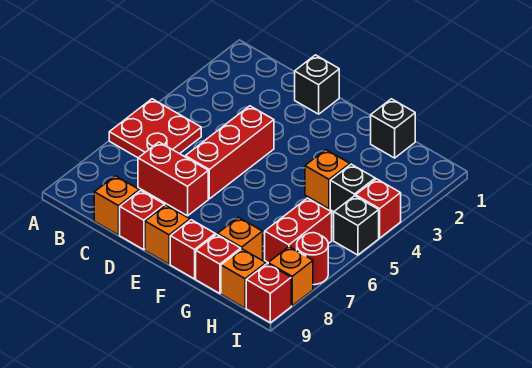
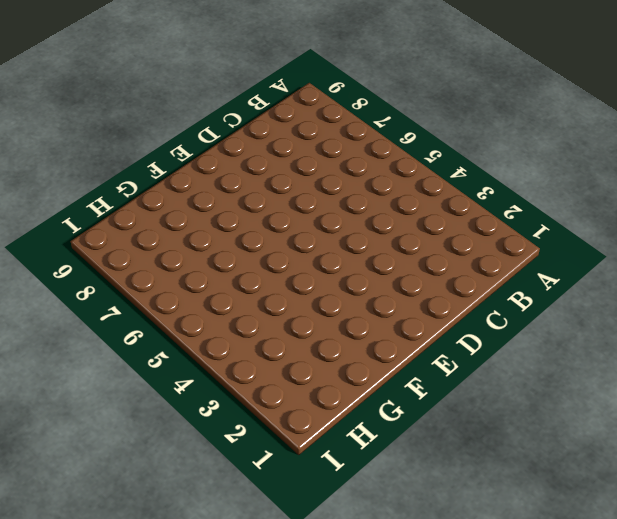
none -> red plate A5:B6 level 1
none -> red brick C7:D7 level 1
none -> orange brick C9 level 1

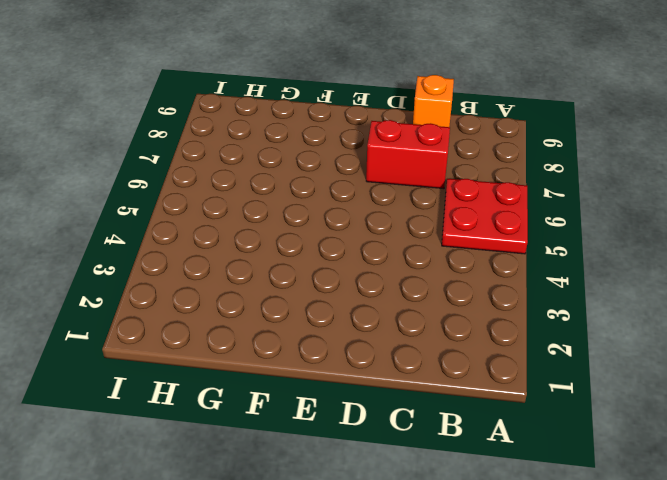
none -> black brick D1 level 1
none -> red brick D4:D6 level 1
none -> red brick D9 level 1

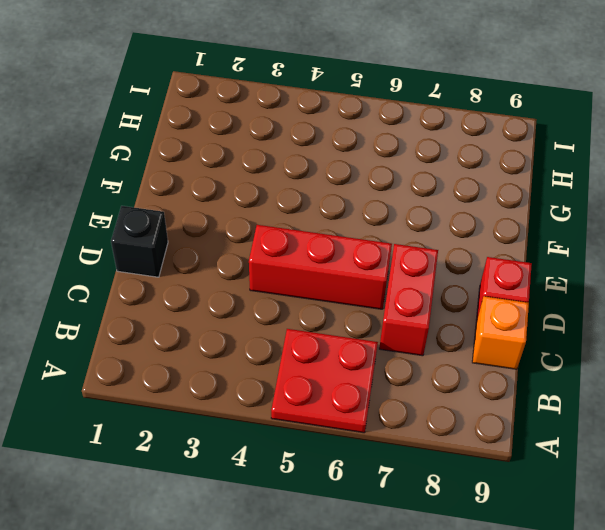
none -> orange brick E9 level 1
none -> red brick F9 level 1
none -> black brick G1 level 1

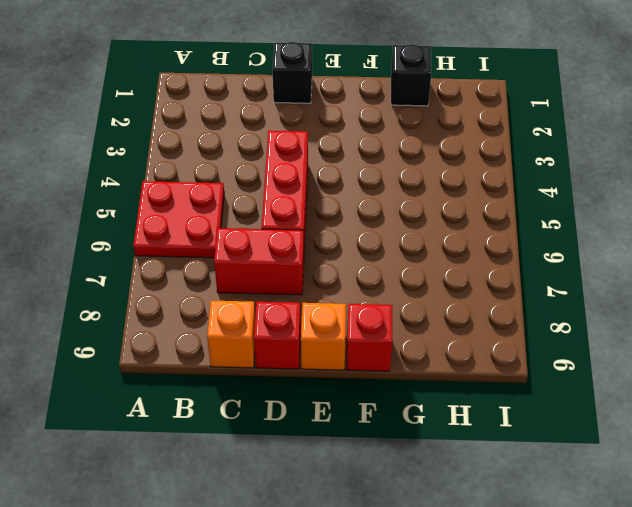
none -> orange brick G4 level 1
none -> orange brick G8 level 1
none -> red brick G9 level 1

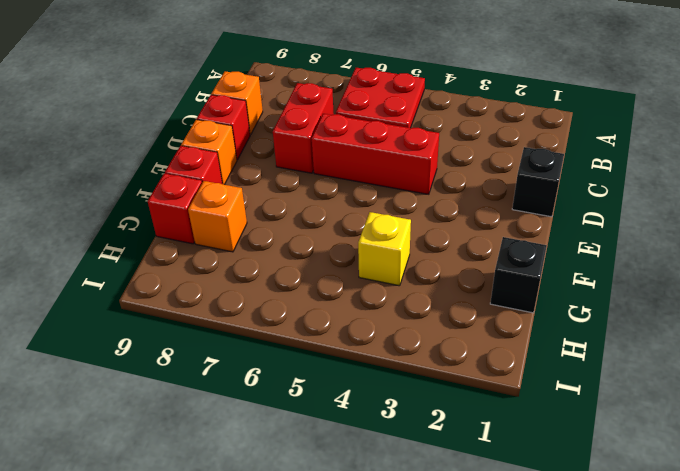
yellow brick G4 level 1 -> orange brick G4 level 1
none -> black brick H4 level 1
none -> red brick H6:H7 level 1
none -> orange brick H9 level 1

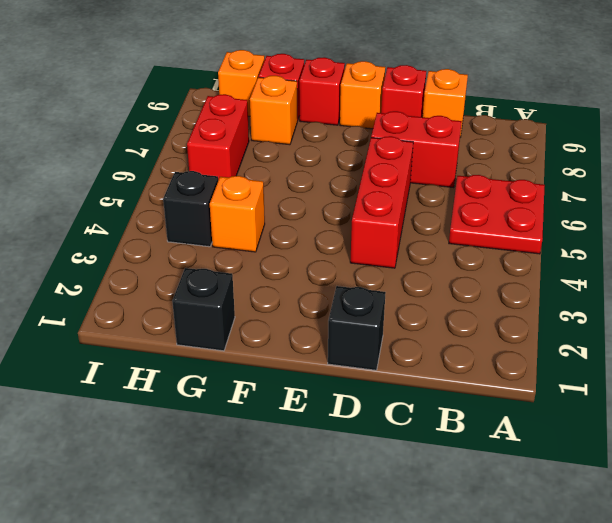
none -> red brick I4 level 1
none -> black brick I5 level 1
none -> red round brick I7 level 1

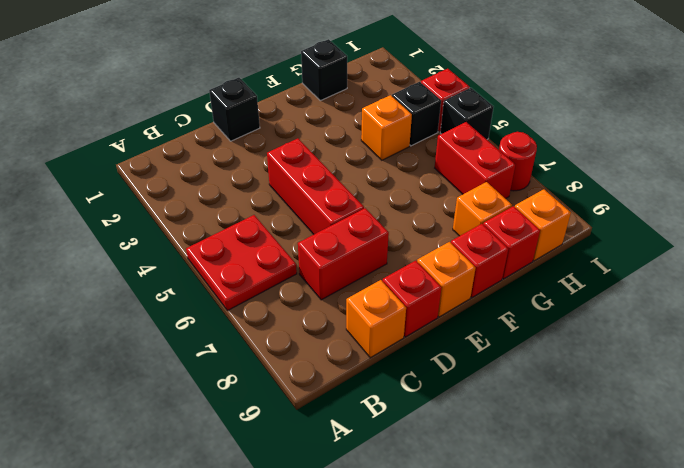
none -> orange brick I8 level 1
none -> red brick I9 level 1

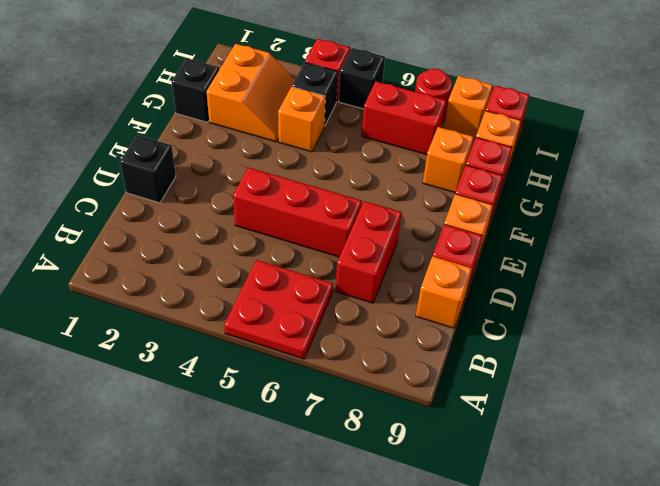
orange slope G2:H3 level 1 top 2 -> none

